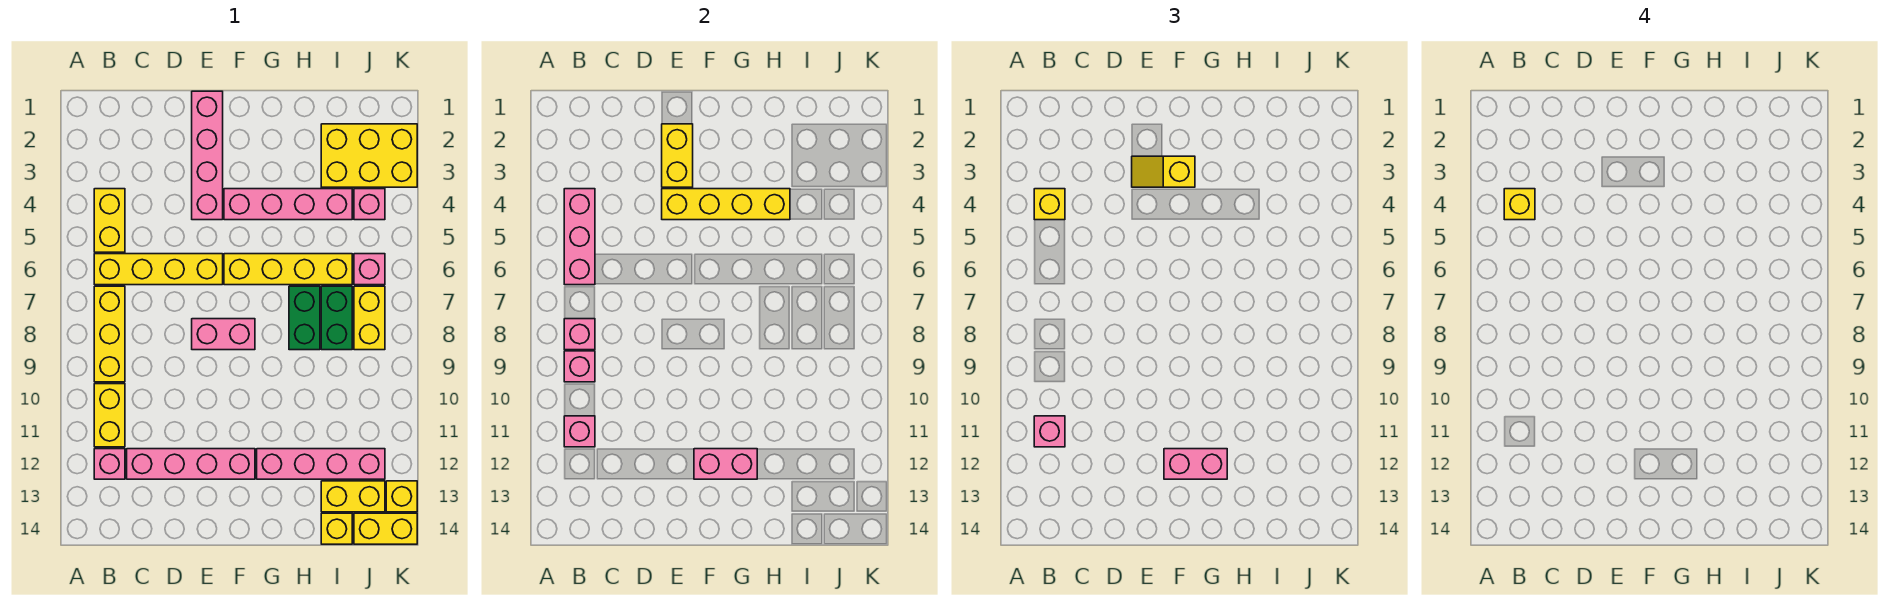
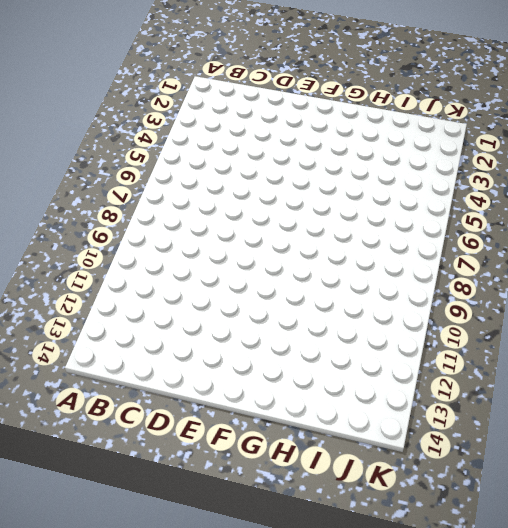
none -> yellow brick B4:B5 level 1
none -> yellow brick B6:E6 level 1
none -> yellow brick B7:B9 level 1
none -> yellow brick B10:B11 level 1

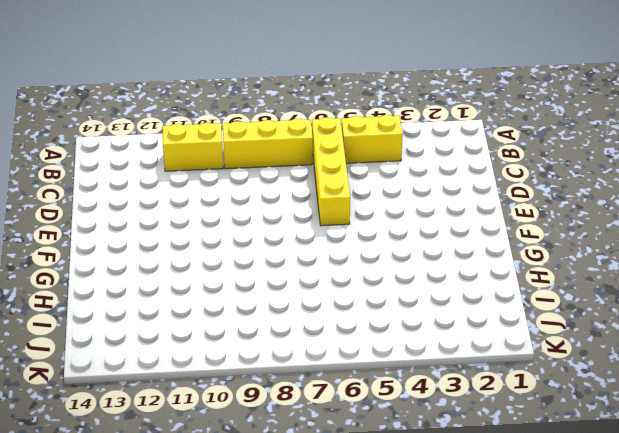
none -> pink brick B12 level 1
none -> pink brick C12:F12 level 1
none -> pink brick E1:E4 level 1
none -> pink brick E8:F8 level 1

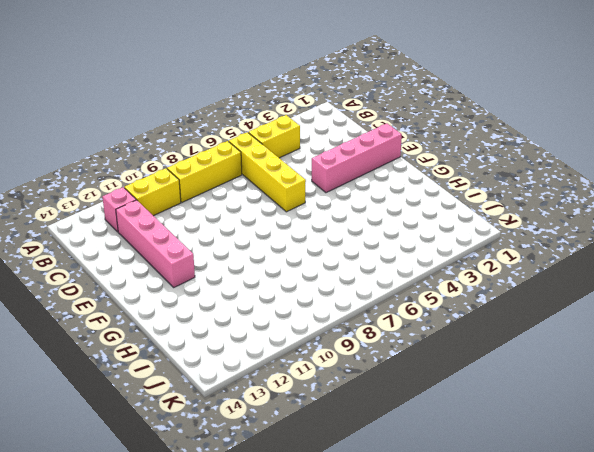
none -> pink brick E8:F8 level 1
none -> pink brick F4:I4 level 1
none -> yellow brick F6:I6 level 1
none -> pink brick G12:J12 level 1

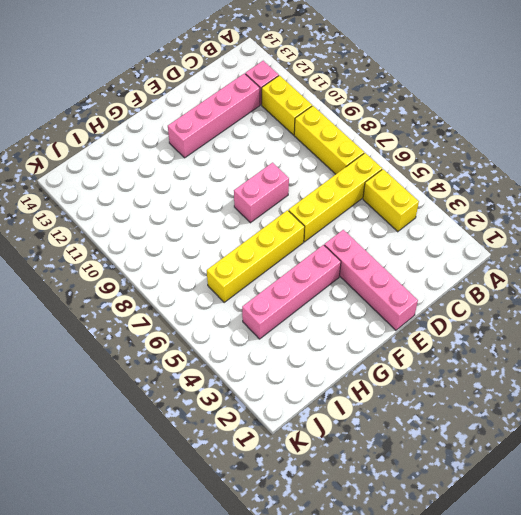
none -> pink brick G12:J12 level 1
none -> green brick H7:H8 level 1
none -> yellow brick I2:K3 level 1
none -> green brick I7:I8 level 1

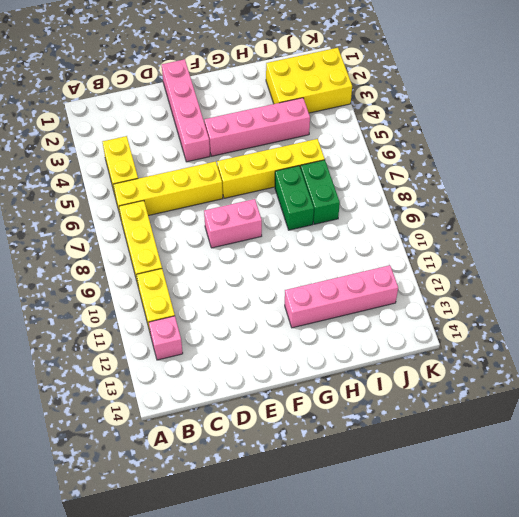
none -> pink brick C12:F12 level 1
none -> yellow brick I13:J13 level 1
none -> yellow brick I14 level 1
none -> pink brick J4 level 1

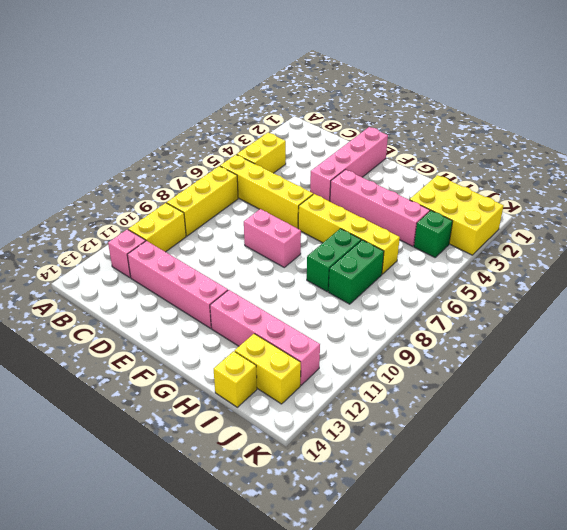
green brick J4 level 1 -> pink brick J4 level 1
none -> pink brick J6 level 1
none -> yellow brick J7:J8 level 1
none -> yellow brick J14:K14 level 1
none -> yellow brick K13 level 1

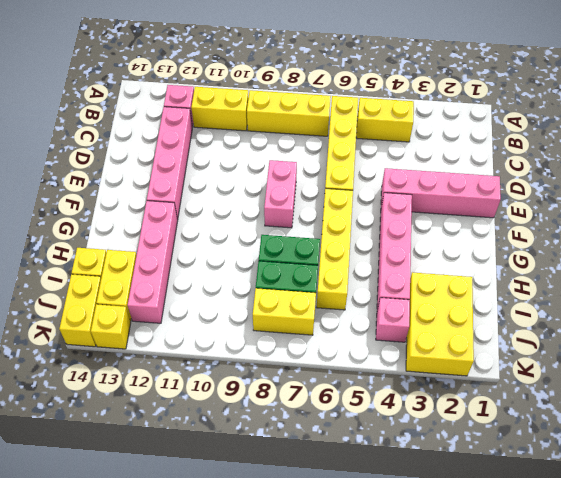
none -> pink brick J6 level 1
none -> pink brick B4:B6 level 2
none -> pink brick B8 level 2
none -> pink brick B9 level 2

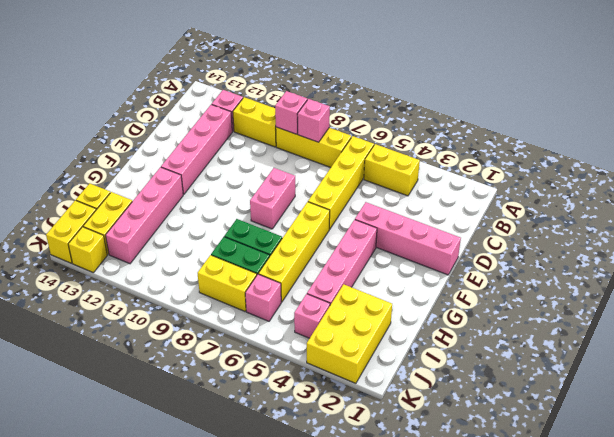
none -> pink brick B4:B6 level 2
none -> pink brick B11 level 2
none -> yellow brick E2:E3 level 2
none -> yellow brick E4:H4 level 2

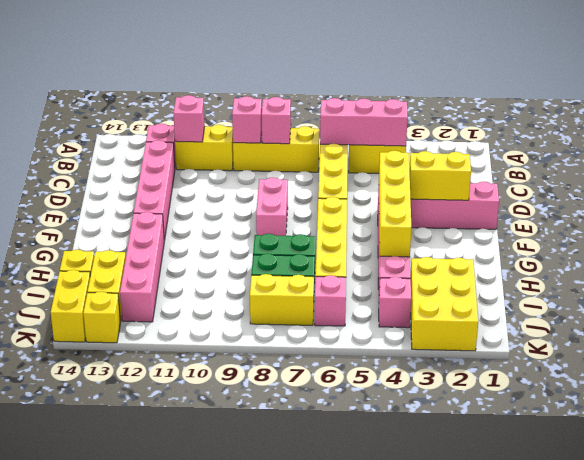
none -> pink brick F12:G12 level 2
none -> yellow brick B4 level 3
none -> pink brick B11 level 3
none -> yellow slope E3:F3 level 3 top F

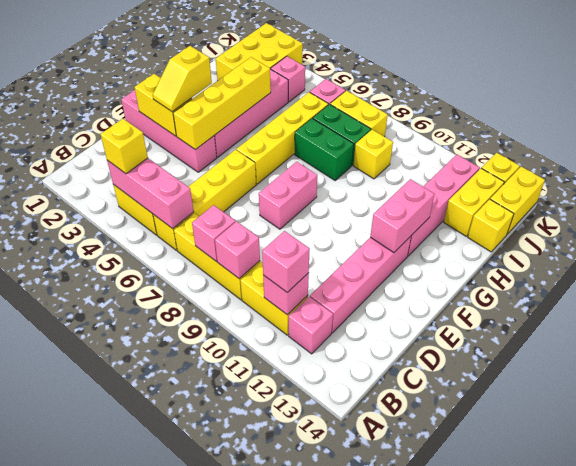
yellow brick I9 level 1 -> yellow brick B4 level 4
none -> pink brick F12:G12 level 3

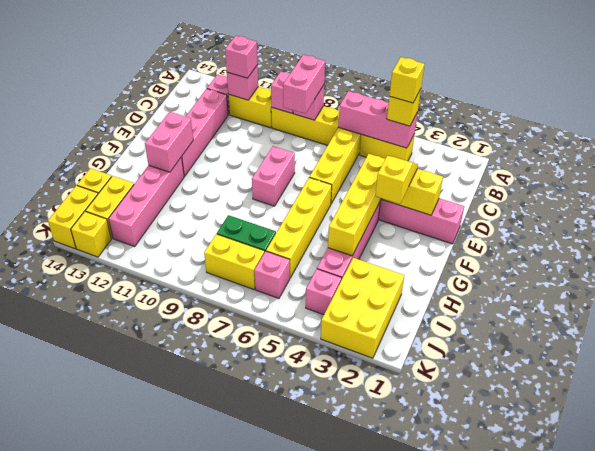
pink brick B8:C8 level 3 -> pink brick F12:G12 level 3
none -> green brick H7:H8 level 1

